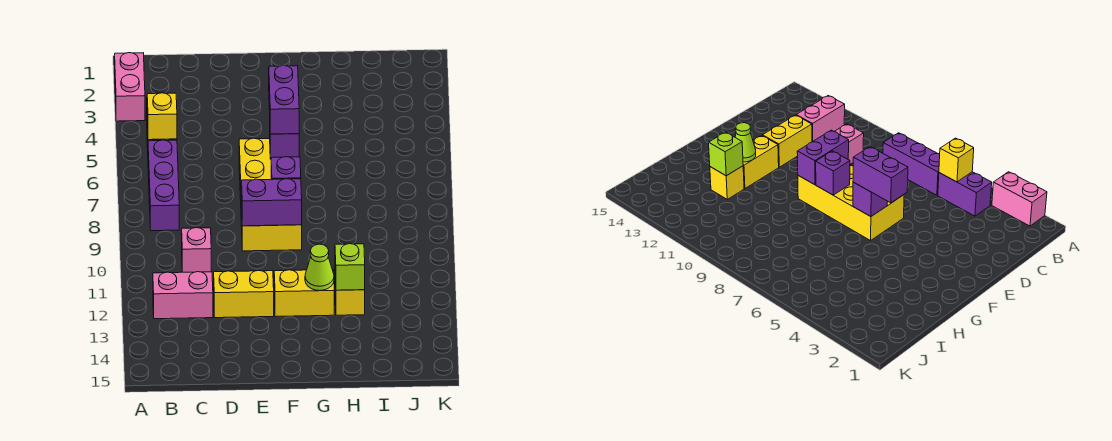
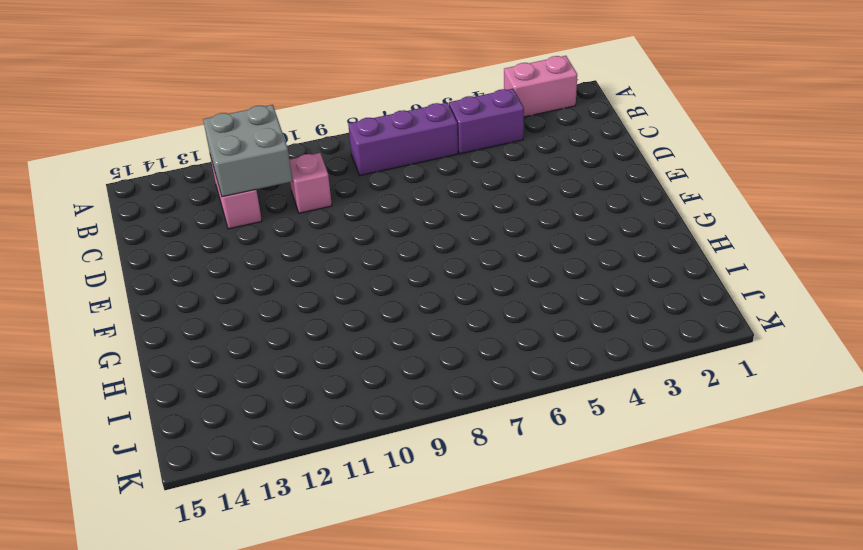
grey brick B11:C12 level 2 -> none
none -> yellow brick D12:E12 level 1
none -> yellow brick E6:F9 level 1
none -> yellow brick F12:G12 level 1

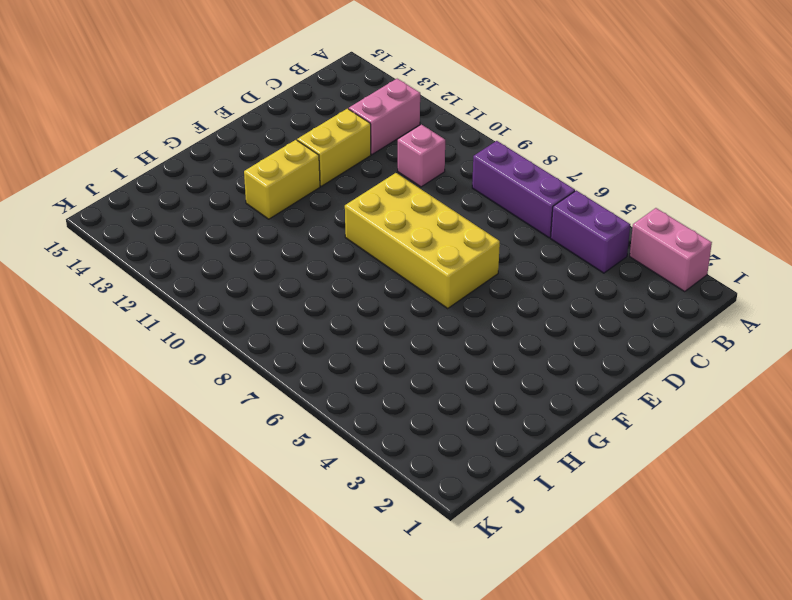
none -> yellow brick H12 level 1
none -> yellow brick B5 level 2
none -> purple brick E9:F9 level 2

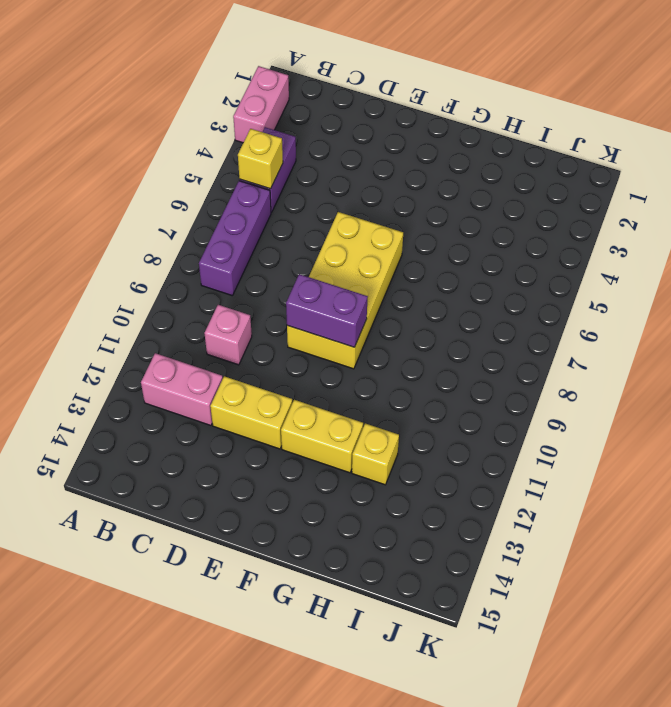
none -> purple brick F6 level 2
none -> purple brick F8 level 2
none -> lime cone G12 level 2

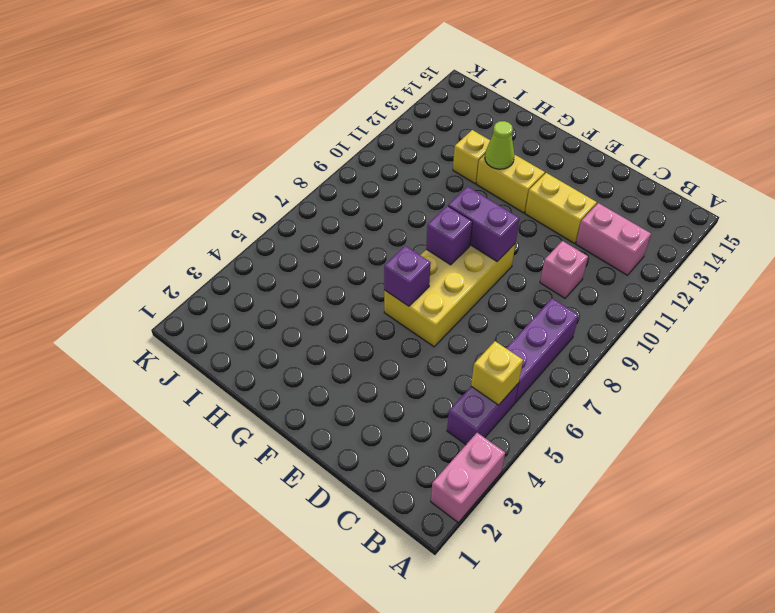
none -> lime brick H12 level 2
none -> purple brick F5:F6 level 3

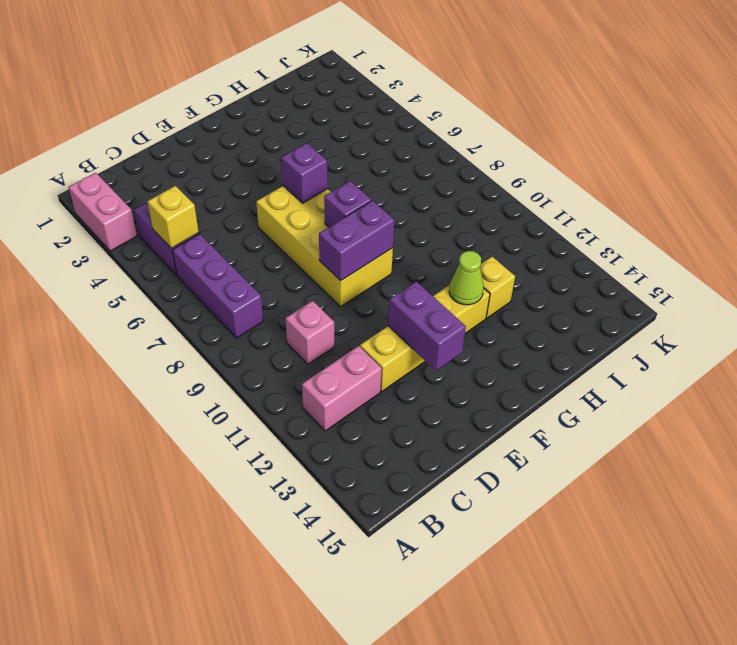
purple brick E12:E13 level 2 -> purple brick F5:F6 level 3
none -> lime brick H12 level 2

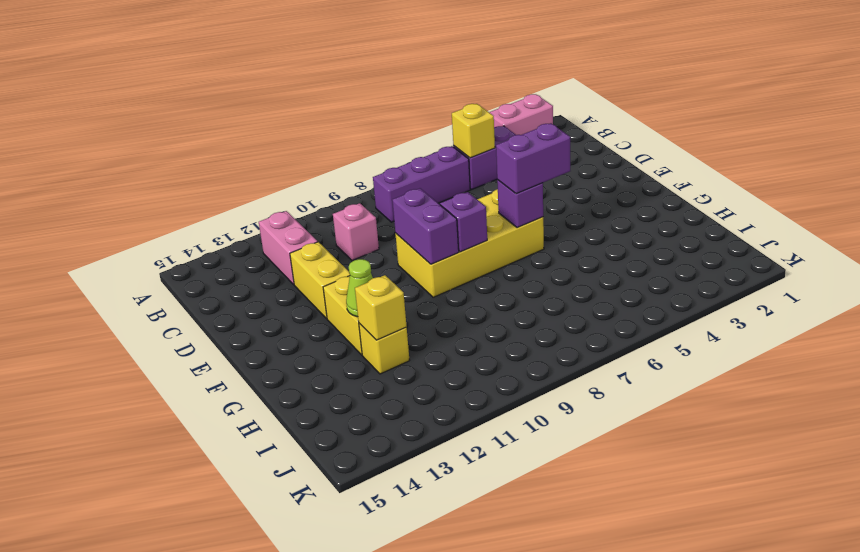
yellow brick H12 level 2 -> lime brick H12 level 2

